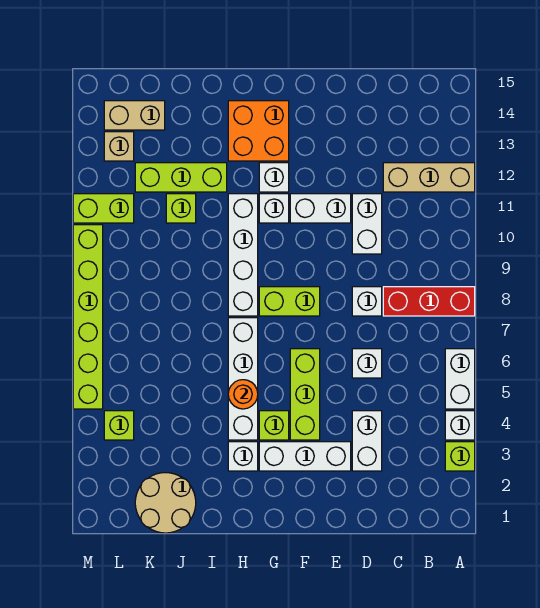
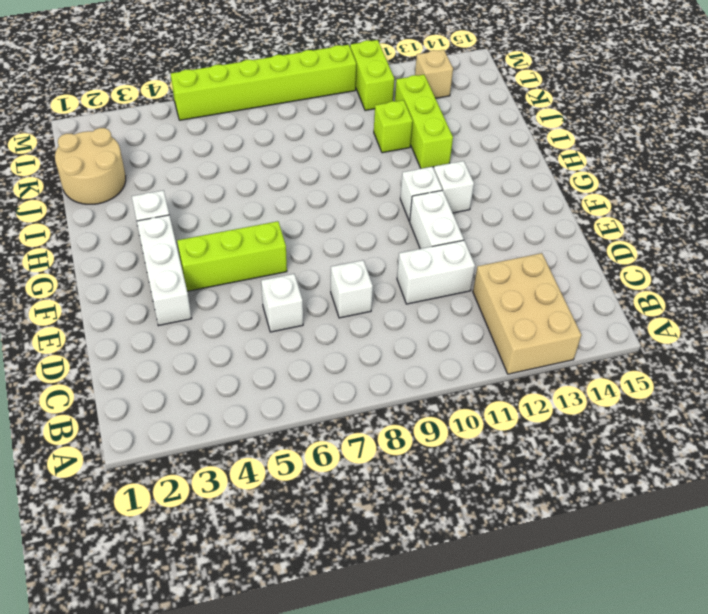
tan brick A12:C13 level 1 -> tan brick A12:C12 level 1
none -> lime brick A3 level 1
none -> white brick A4 level 1
none -> white brick A5:A6 level 1

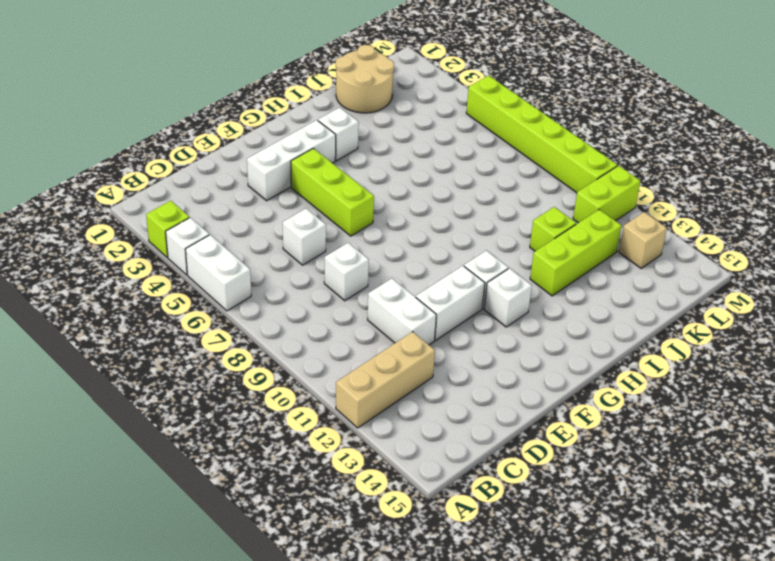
none -> red brick A8:C8 level 1
none -> white brick D3:D4 level 1
none -> lime brick F8:G8 level 1

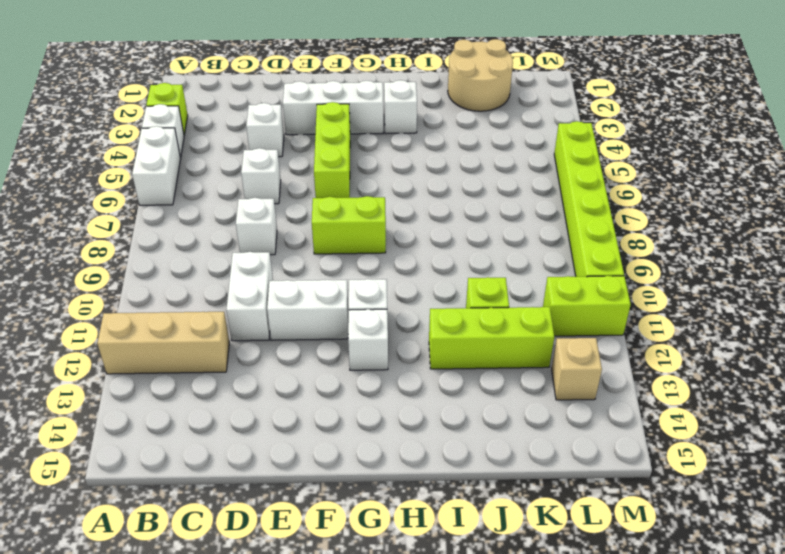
white brick D4 level 1 -> white brick D3:D4 level 1
none -> red brick A8:C8 level 1
none -> lime brick G4 level 1
none -> orange brick G13:H14 level 1

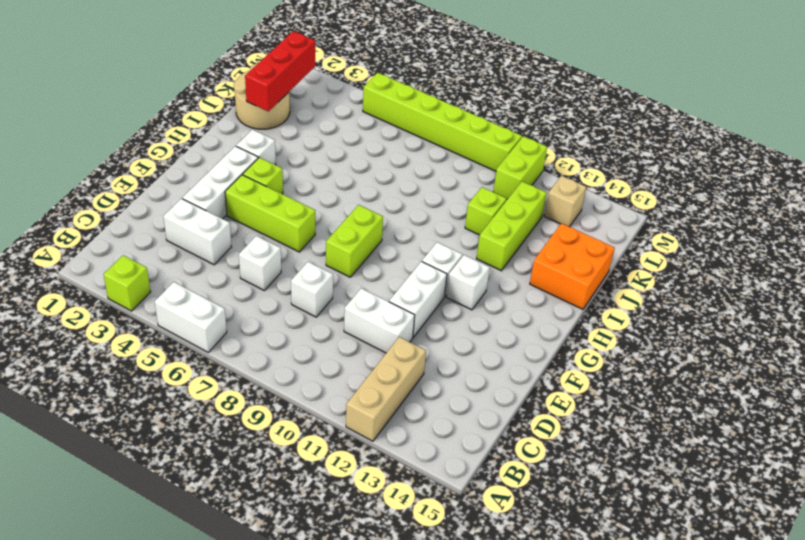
orange brick I14:J15 level 1 -> orange brick G13:H14 level 1
red brick J2:L2 level 2 -> red brick A8:C8 level 1
none -> white brick A4 level 1
none -> white brick H4:H7 level 1
none -> white brick H8:H11 level 1

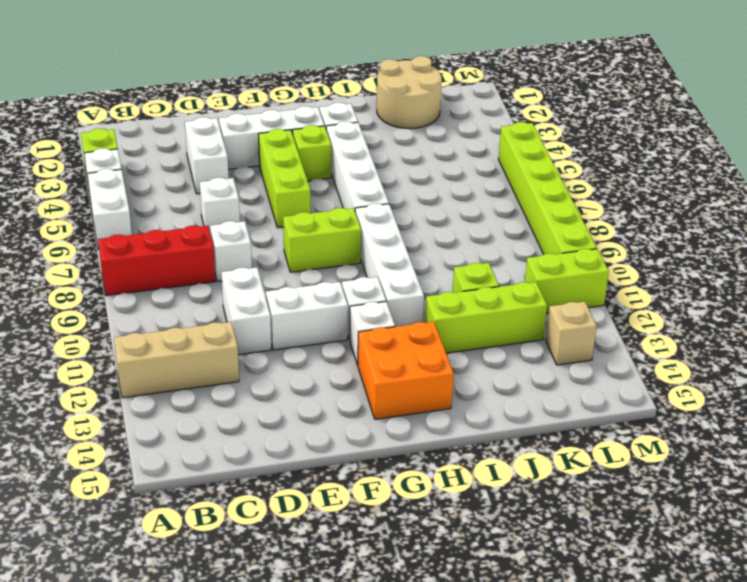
none -> tan brick K14:L14 level 1
none -> lime brick L4 level 1
none -> orange round brick H5 level 2

